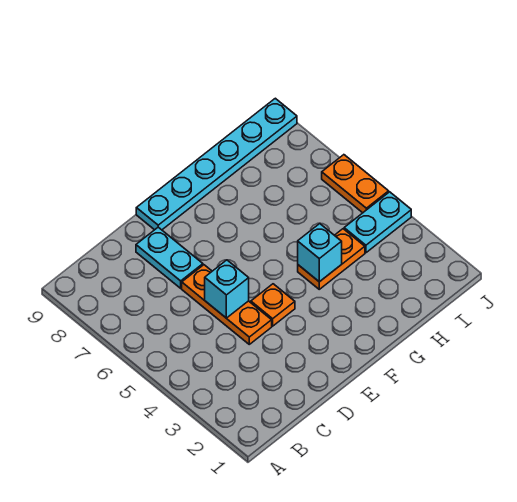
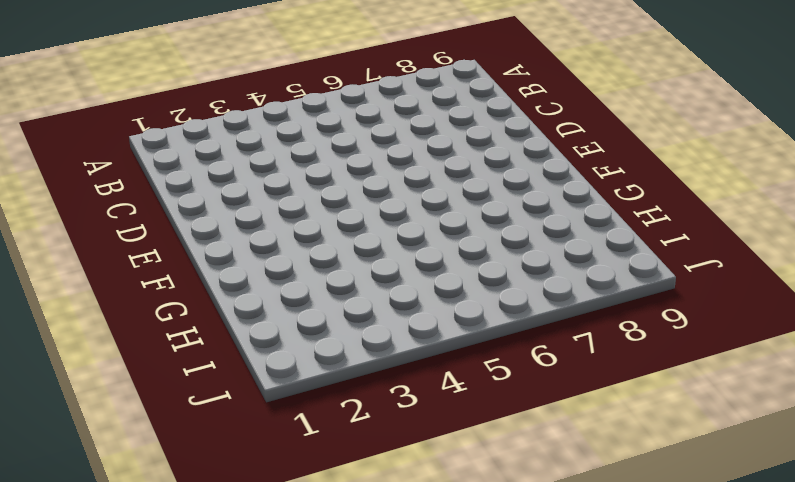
none -> orange plate D4:D6 level 1
none -> cyan plate D7:D8 level 1

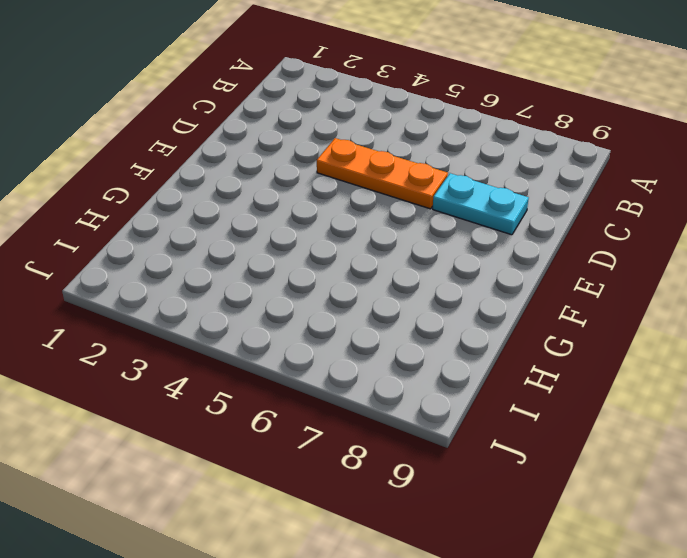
none -> orange plate E4 level 1
none -> cyan plate E9:J9 level 1

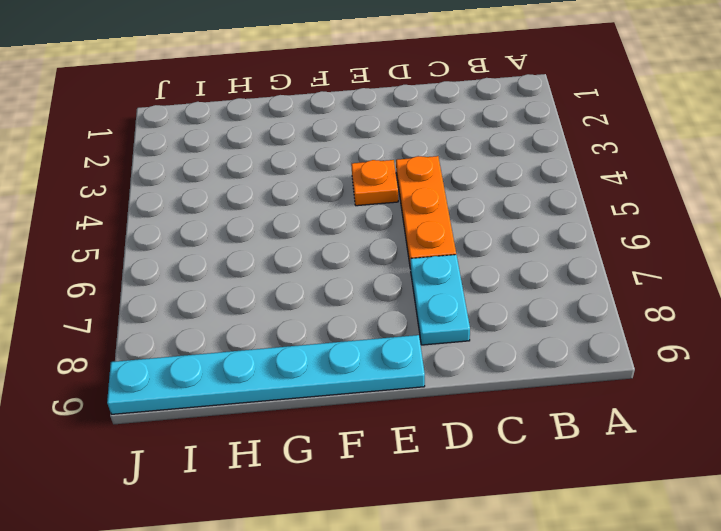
none -> orange plate G4:H4 level 1
none -> cyan plate I4:J4 level 1

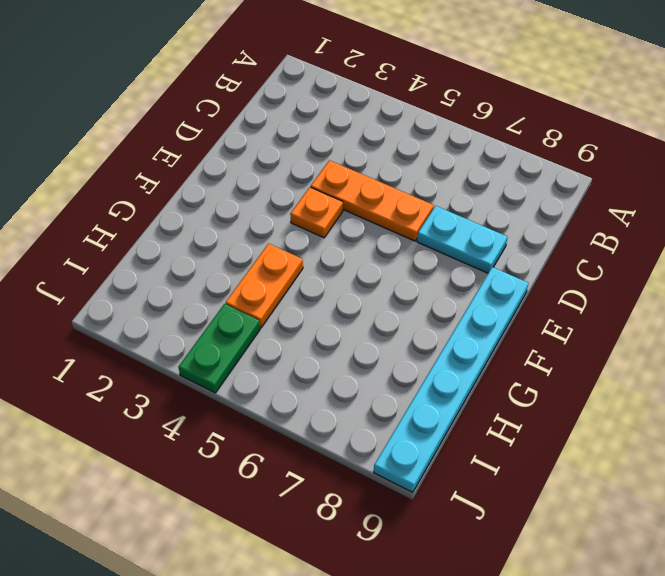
green plate I4:J4 level 1 -> cyan plate I4:J4 level 1
none -> orange plate J5:J6 level 1
none -> cyan brick D5 level 2

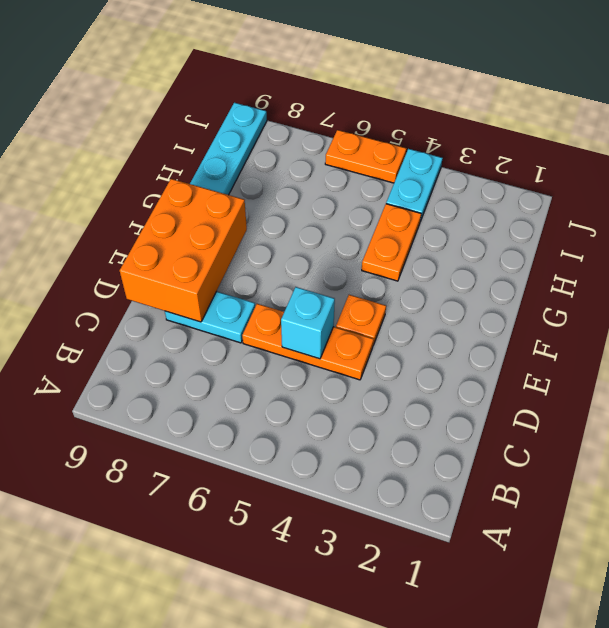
orange brick D8:F9 level 2 -> none
none -> cyan brick G4 level 2

